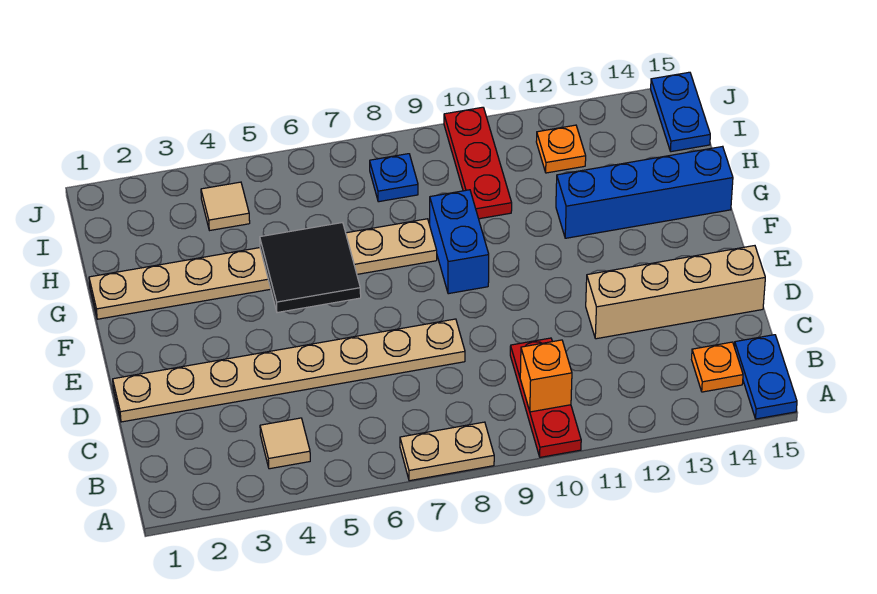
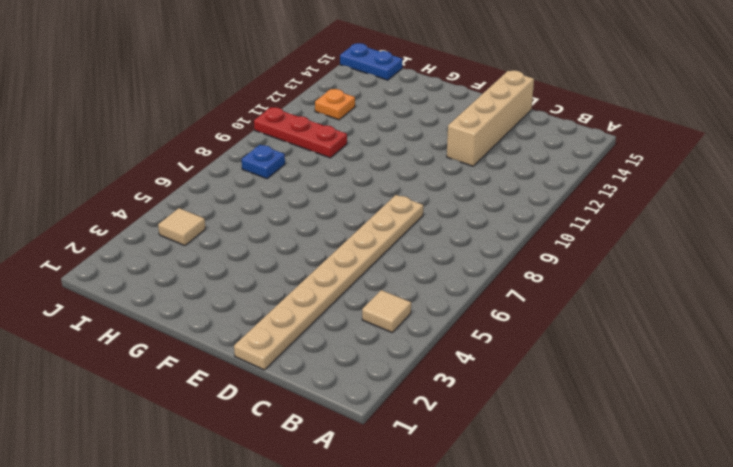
none -> tan plate A7:A8 level 1
none -> red plate A10:C10 level 1
none -> blue plate A15:B15 level 1

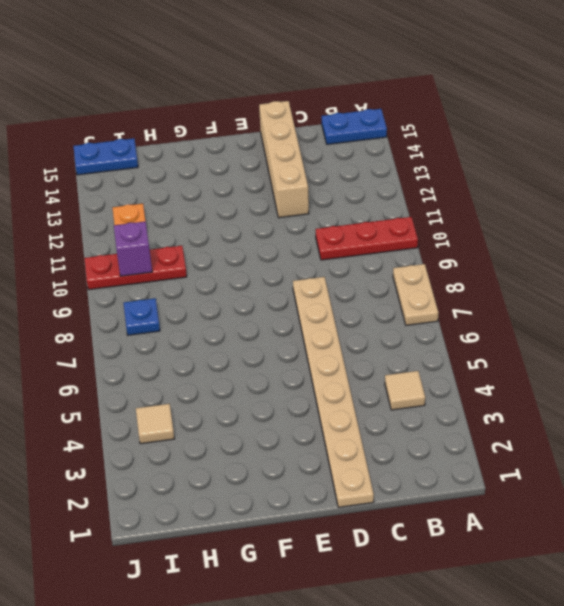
purple brick I10 level 2 -> none
none -> orange plate B14 level 1
none -> blue brick F9:G9 level 1
none -> tan plate G1:G8 level 1

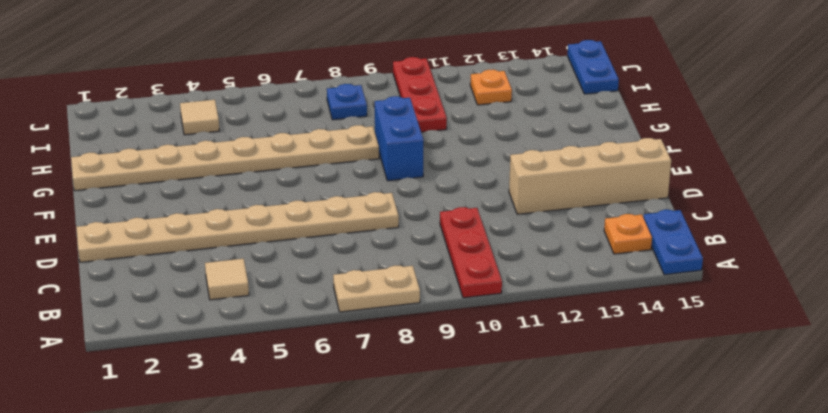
none -> blue brick G12:G15 level 1
none -> orange brick B10 level 2
none -> black tile F5:G6 level 2

